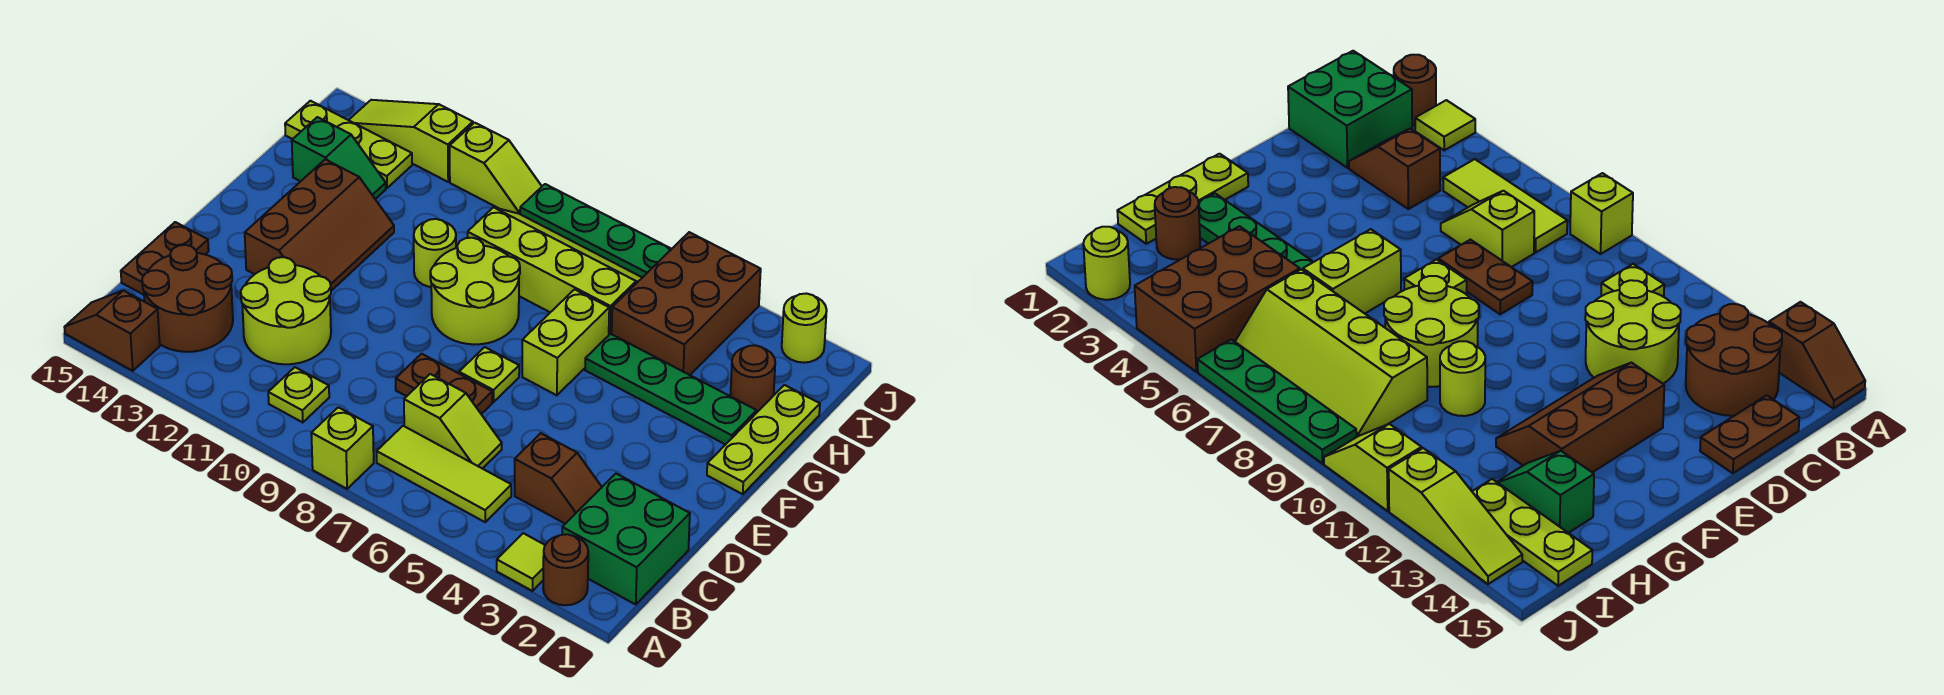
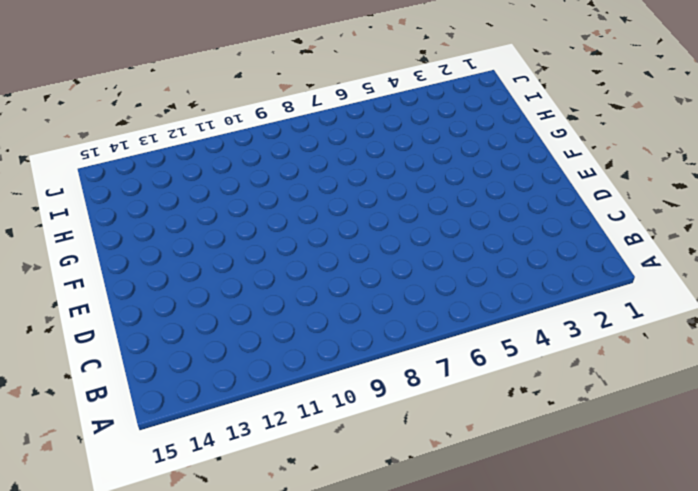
none -> brown round brick A2 level 1
none -> lime tile A3 level 1
none -> lime brick A8 level 1

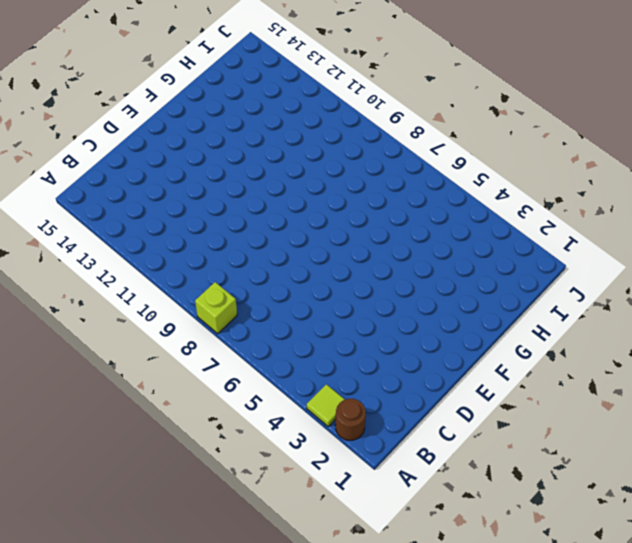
none -> brown slope A14:A15 level 1 top 14
none -> green brick B1:C2 level 1
none -> lime tile B5:B7 level 1

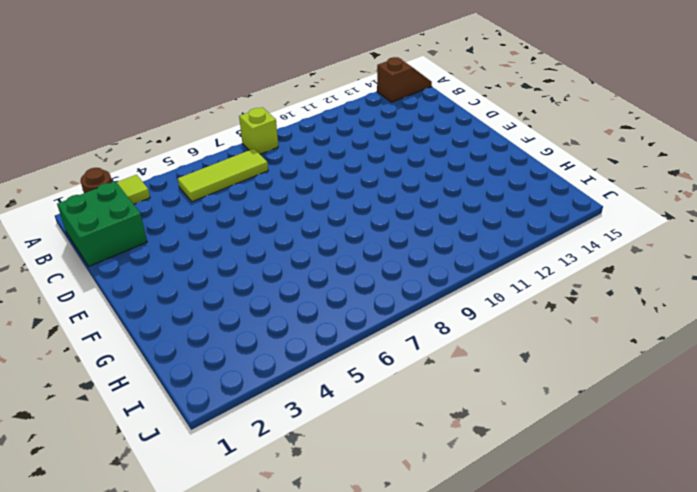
none -> lime plate B10 level 1
none -> brown round brick B13:C14 level 1
none -> brown slope C3:C4 level 1 top 4

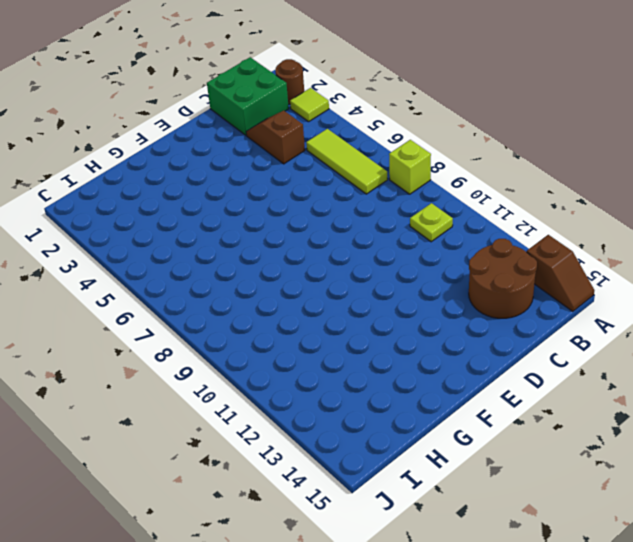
none -> lime slope C6:C7 level 1 top 7
none -> lime round brick C11:D12 level 1
none -> brown plate C15:D15 level 1

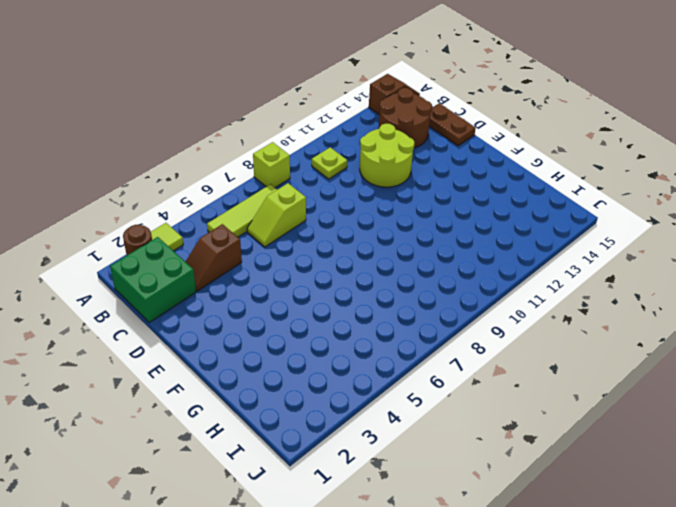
none -> brown plate D7:D8 level 1
none -> lime plate E7 level 1
none -> brown slope E12:G13 level 1 top 13

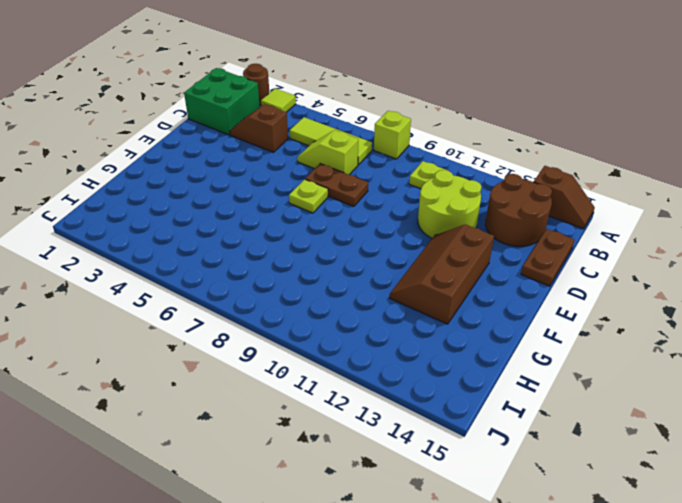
none -> lime plate F1:H1 level 1
none -> lime brick F6:G6 level 1
none -> lime round brick F8:G9 level 1

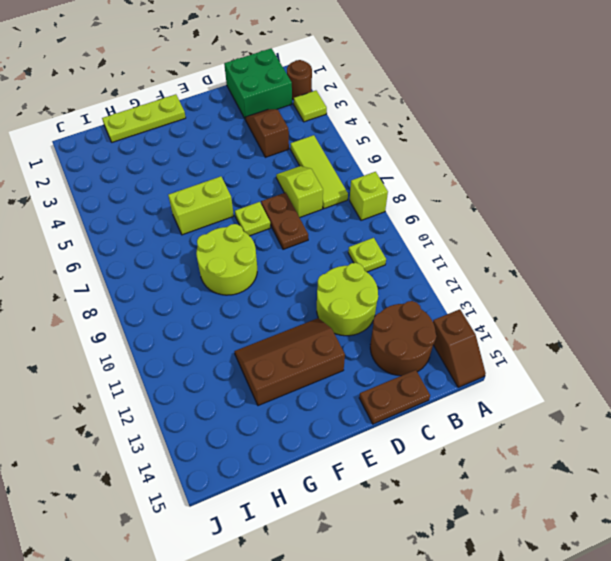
none -> green plate G2:G5 level 1
none -> lime round brick G10 level 1
none -> brown round brick H2 level 1

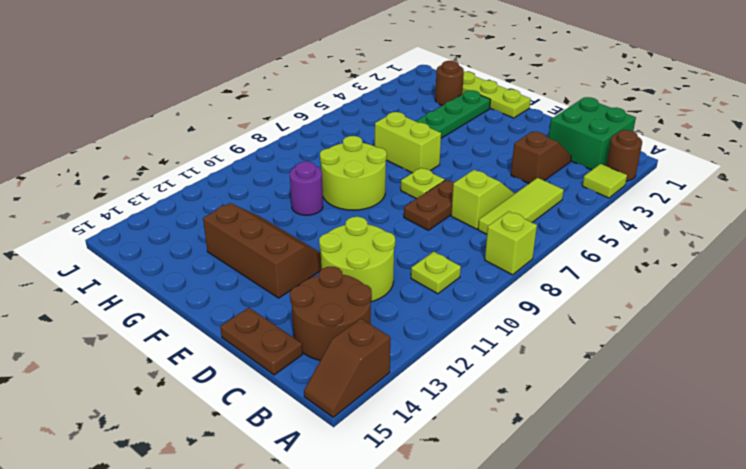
purple round brick G10 level 1 -> lime round brick G10 level 1
none -> brown brick H4:J5 level 1
none -> lime slope H6:I9 level 1 top H
none -> green slope H13:H14 level 1 top 14

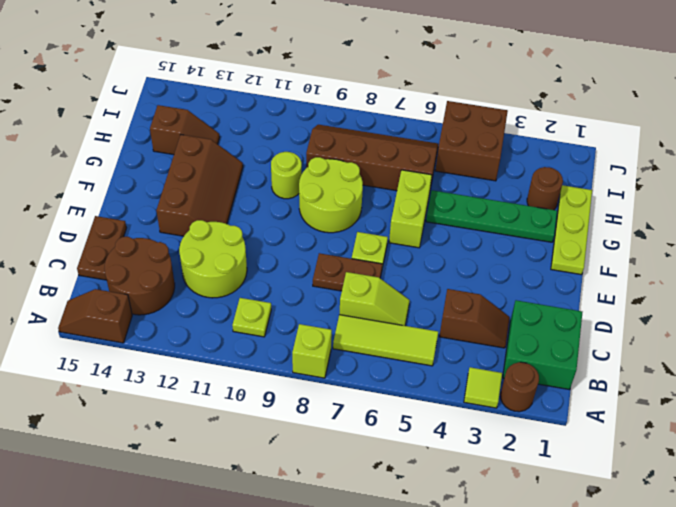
brown slope H6:I9 level 1 top H -> lime slope H6:I9 level 1 top H
brown slope H13:H14 level 1 top 14 -> green slope H13:H14 level 1 top 14
brown brick I4:J5 level 1 -> brown brick H4:J5 level 1
none -> lime plate I13:I15 level 1
none -> lime round brick J2 level 1
none -> green plate J6:J9 level 1

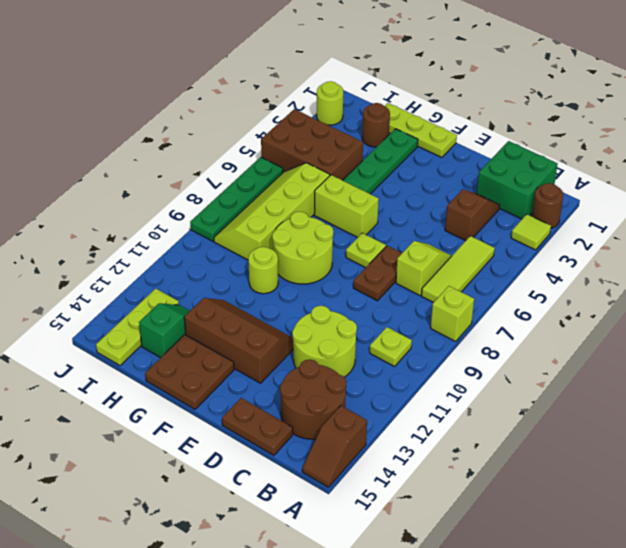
brown plate F14:G15 level 1 -> none
none -> lime slope J10:J11 level 1 top 11
none -> lime slope J12:J14 level 1 top 12

